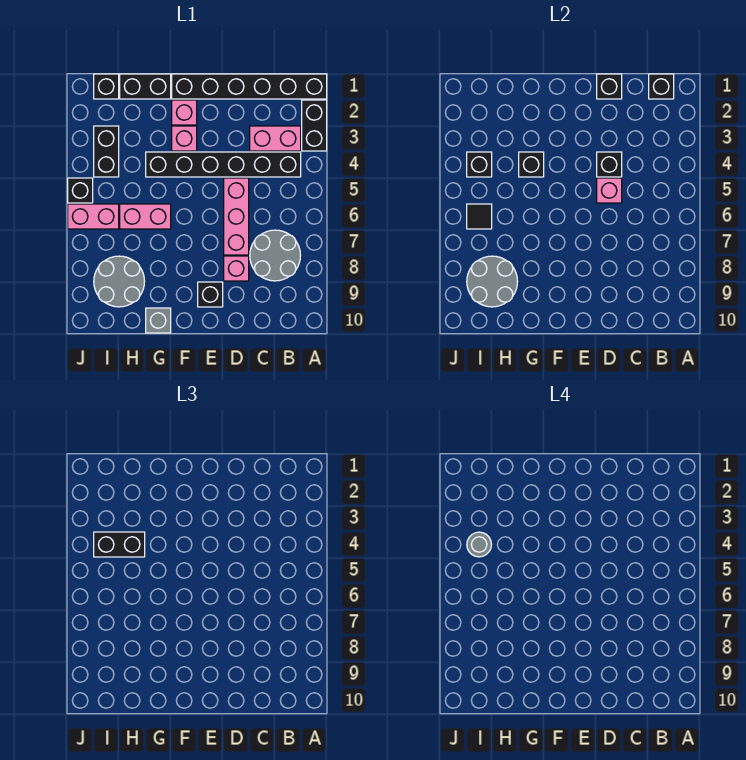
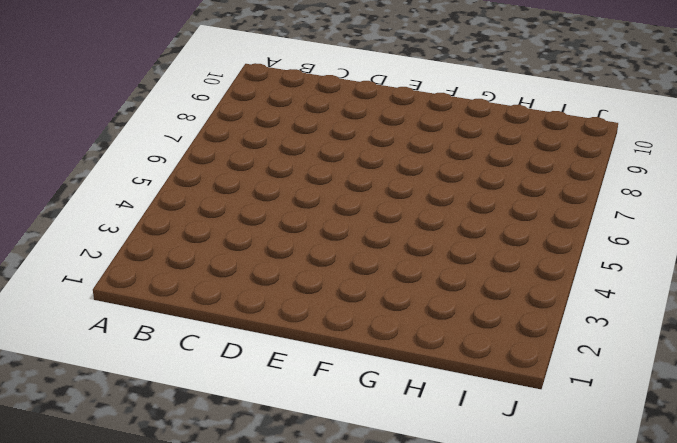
none -> black brick A1:F1 level 1
none -> black brick A2:A3 level 1
none -> pink brick B3:C3 level 1

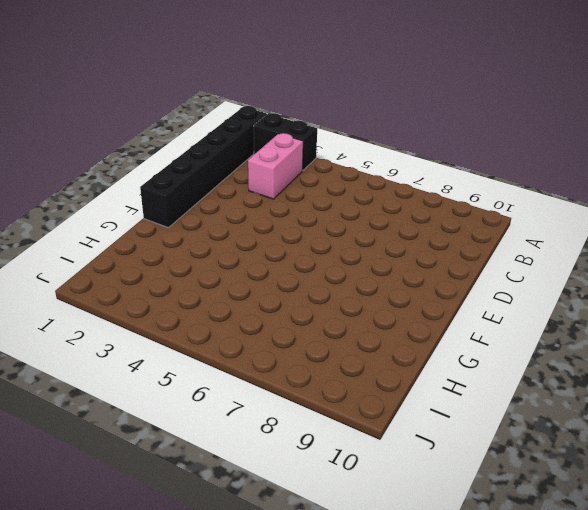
none -> black brick B4:G4 level 1
none -> grey round brick B7:C8 level 1
none -> pink brick D5:D7 level 1

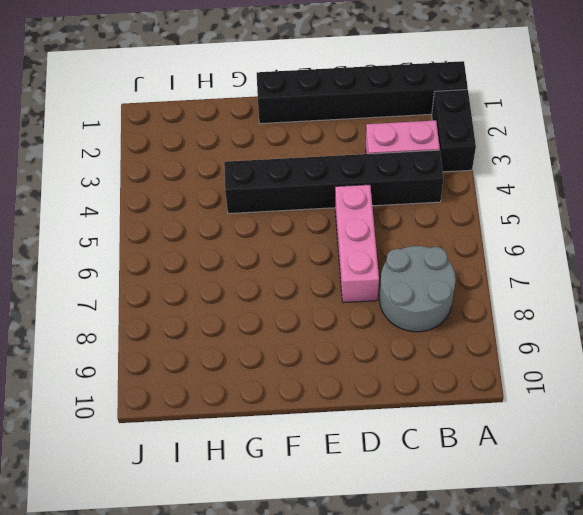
none -> pink brick D8 level 1
none -> black brick E9 level 1
none -> pink brick F2 level 1

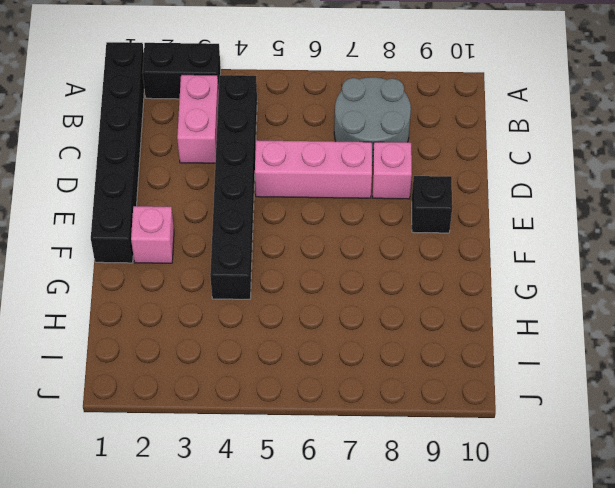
none -> pink brick F3 level 1
none -> black brick G1:H1 level 1
none -> pink brick G6:H6 level 1

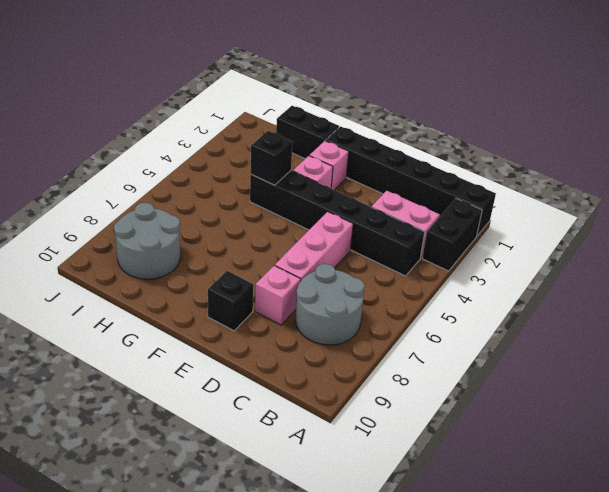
none -> pink brick G6:H6 level 1
none -> grey brick G10 level 1
none -> black brick I1 level 1

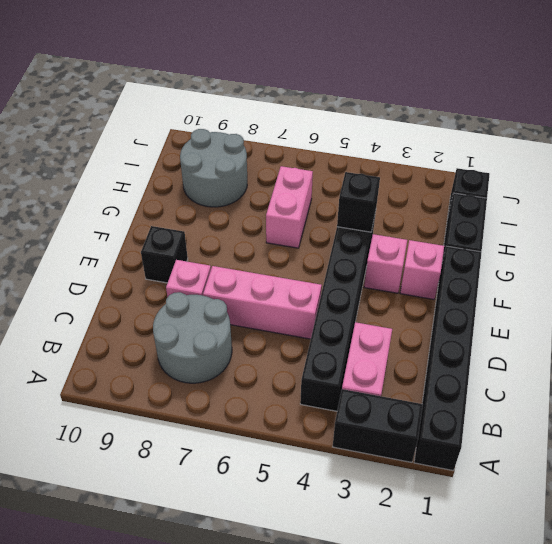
none -> grey brick G10 level 1
none -> black brick I3:I4 level 1
none -> pink brick I6:J6 level 1

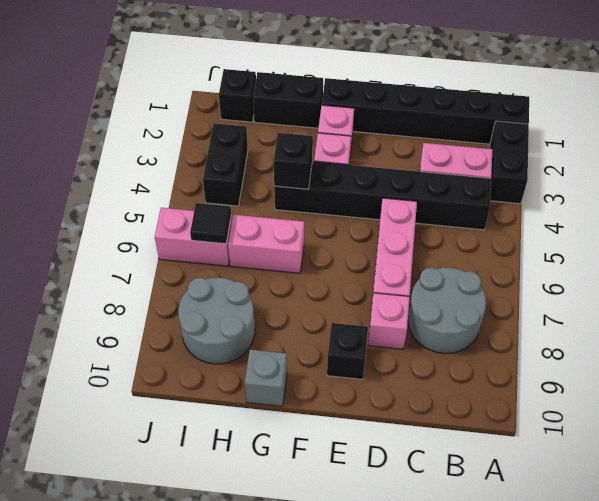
none -> black brick J5 level 1
none -> black brick B1 level 2
none -> black brick D1 level 2

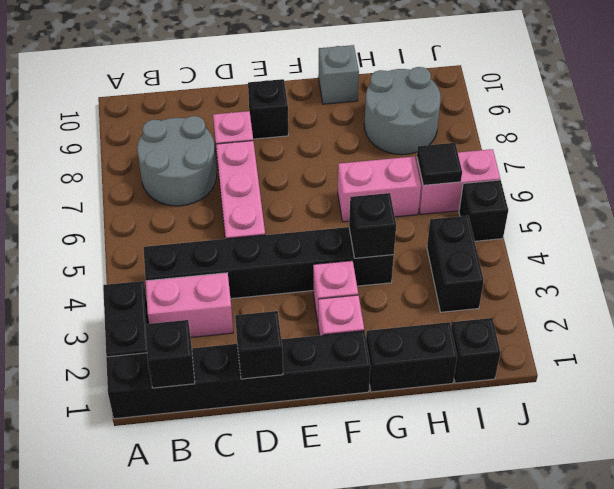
none -> black brick D4 level 2
none -> pink brick D5 level 2
none -> grey round brick H8:I9 level 2

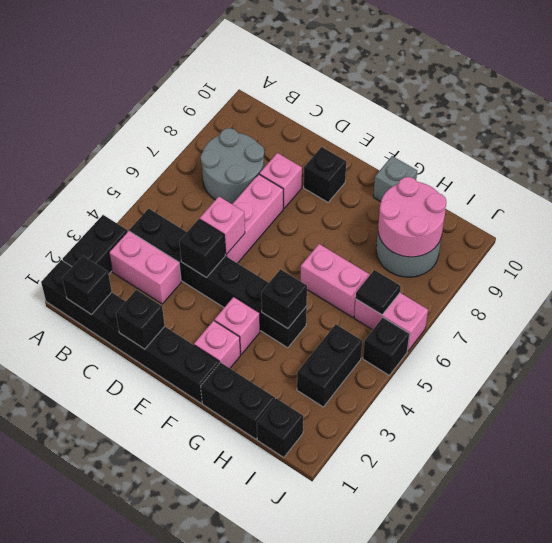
pink round brick H8:I9 level 2 -> grey round brick H8:I9 level 2
none -> black brick I4 level 2
none -> black brick H4:I4 level 3
none -> grey round brick I4 level 4

